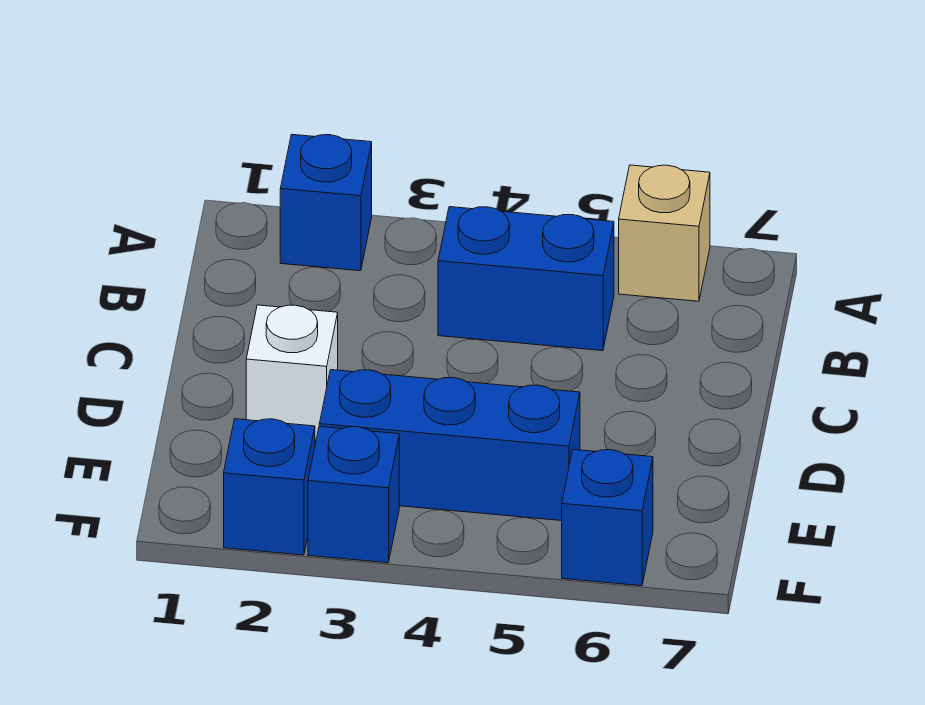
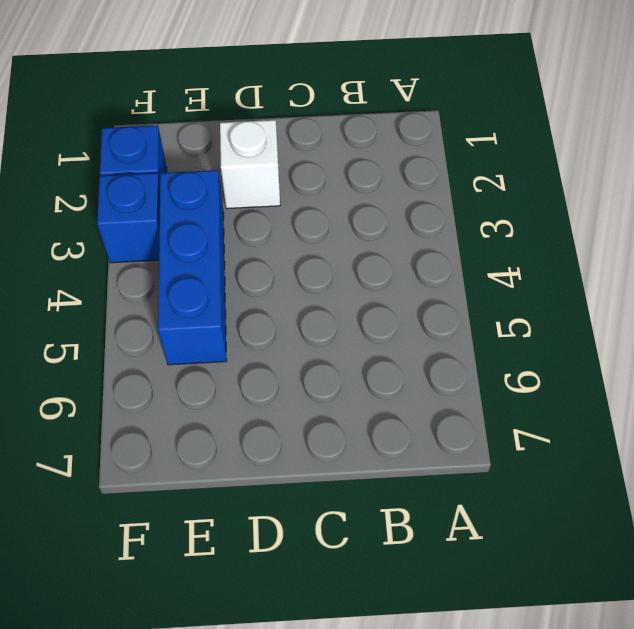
none -> blue brick A2 level 1
none -> tan brick A6 level 1

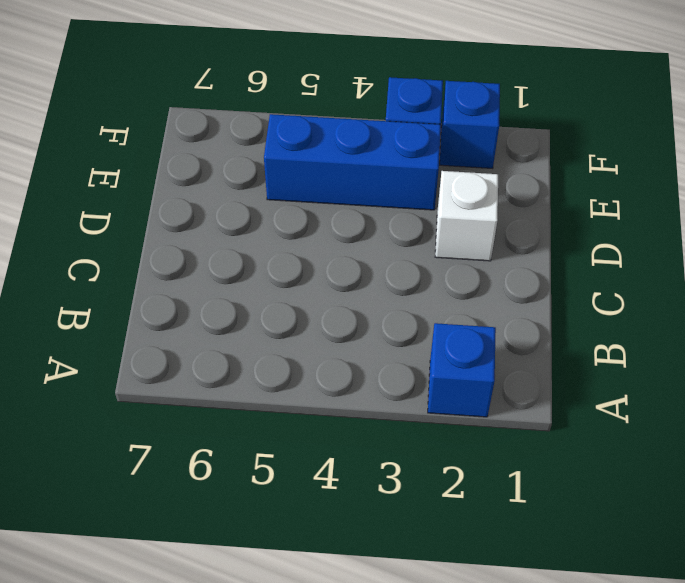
none -> tan brick A6 level 1
none -> blue brick B4:B5 level 1

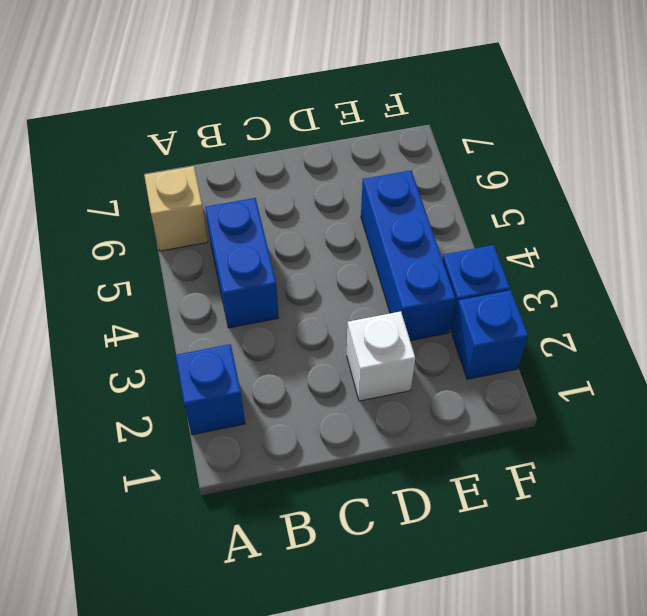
none -> blue brick F6 level 1

